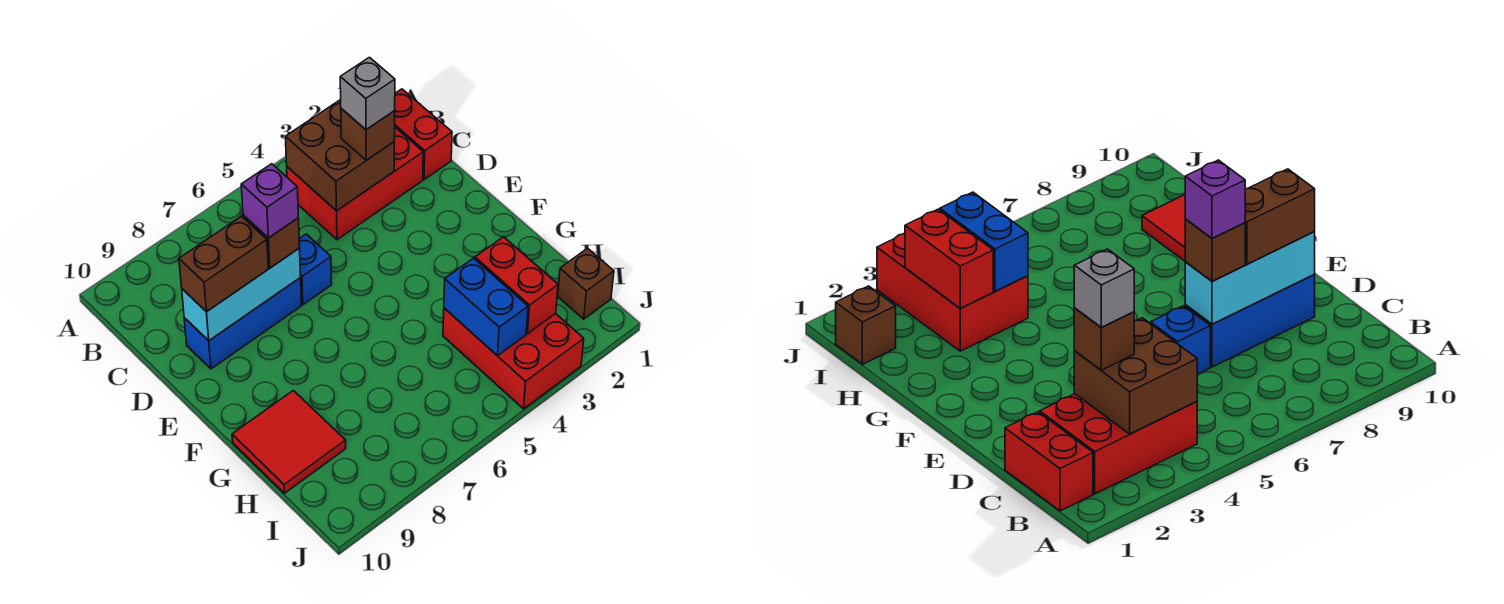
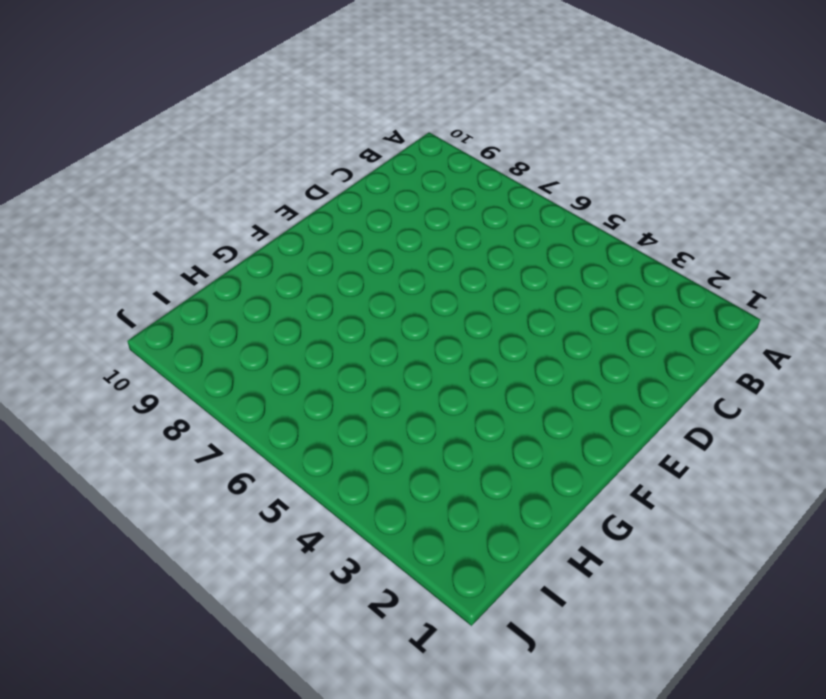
none -> red brick B1:C1 level 1
none -> red brick B2:C4 level 1
none -> blue brick D6 level 1

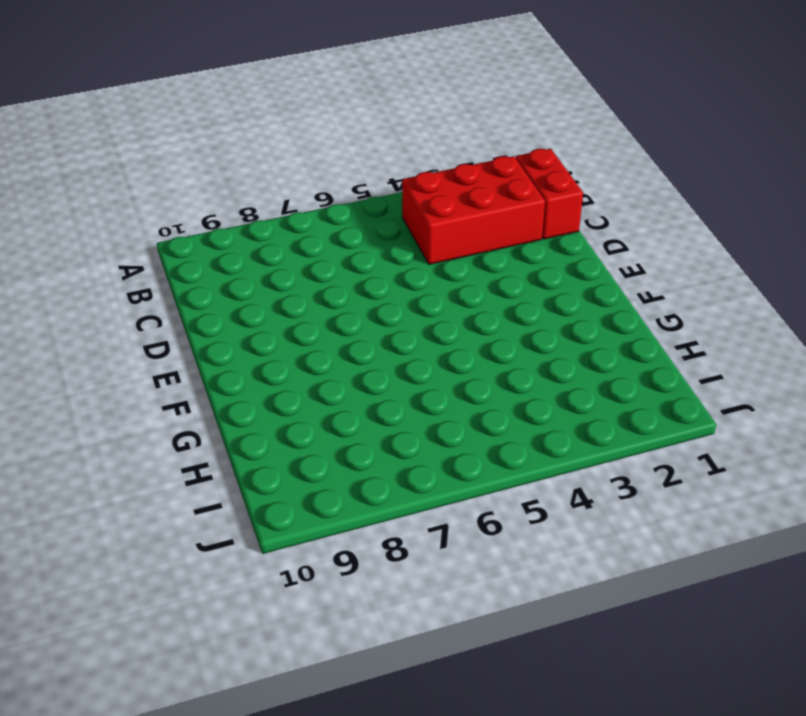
none -> blue brick D6 level 1
none -> blue brick D7:D9 level 1
none -> red tile G9:H10 level 1

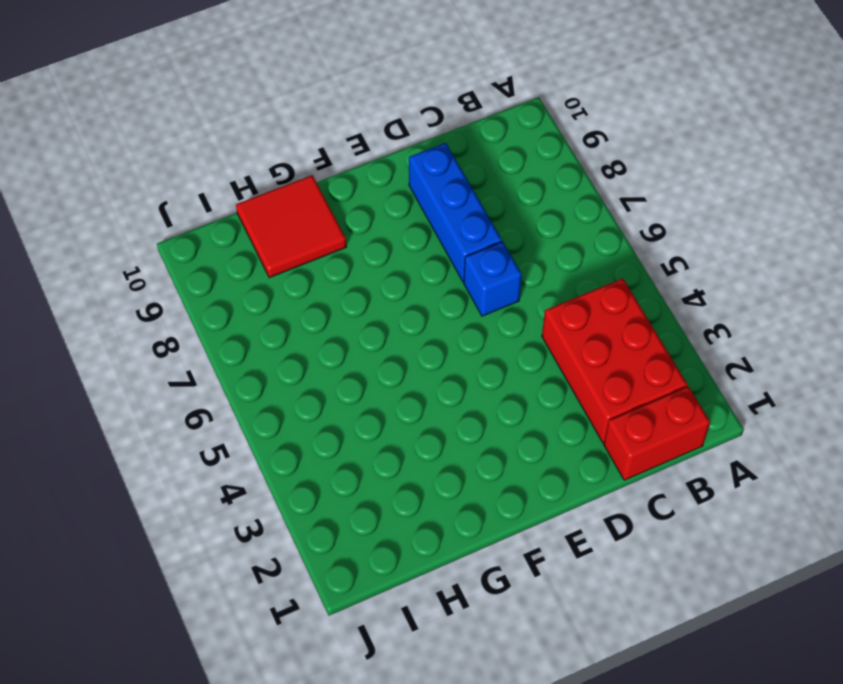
none -> red brick H3:J4 level 1
none -> brown brick I1 level 1
none -> brown brick B3:C4 level 2

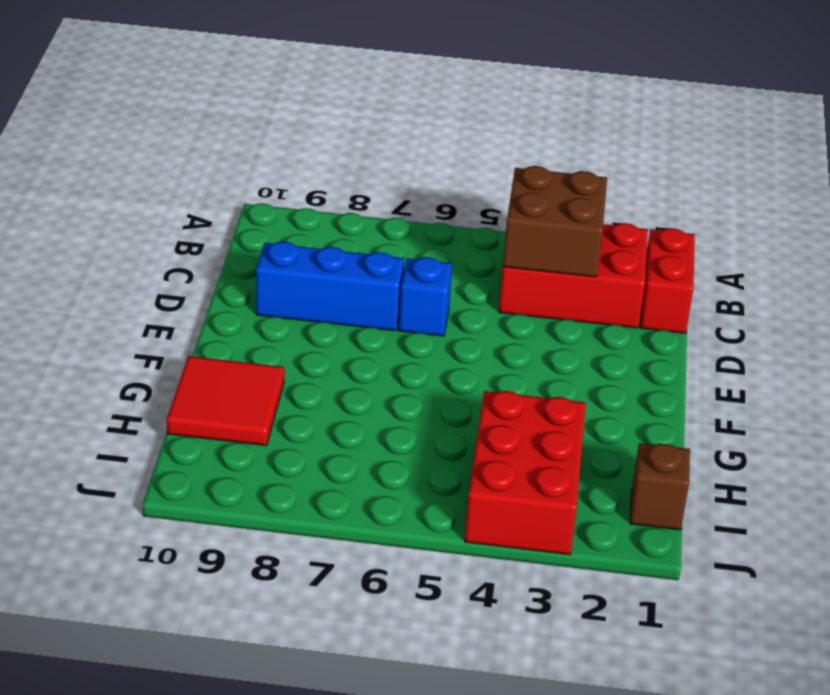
none -> cyan brick D7:D9 level 2
none -> red brick H3:I3 level 2
none -> blue brick H4:I4 level 2

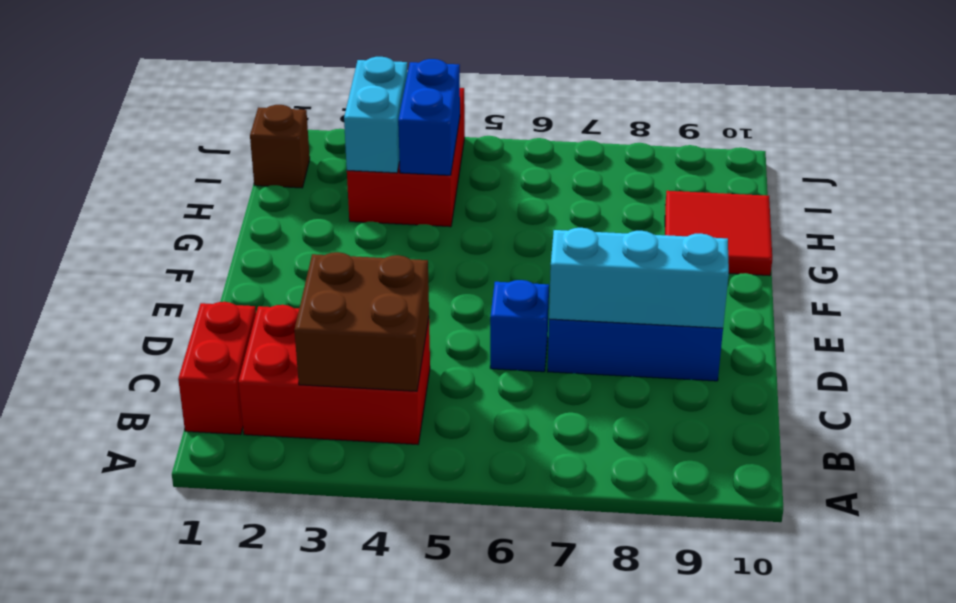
cyan brick H3:I3 level 2 -> red brick H3:I3 level 2
none -> brown brick C3 level 3
none -> brown brick D7 level 3
none -> brown brick D8:D9 level 3

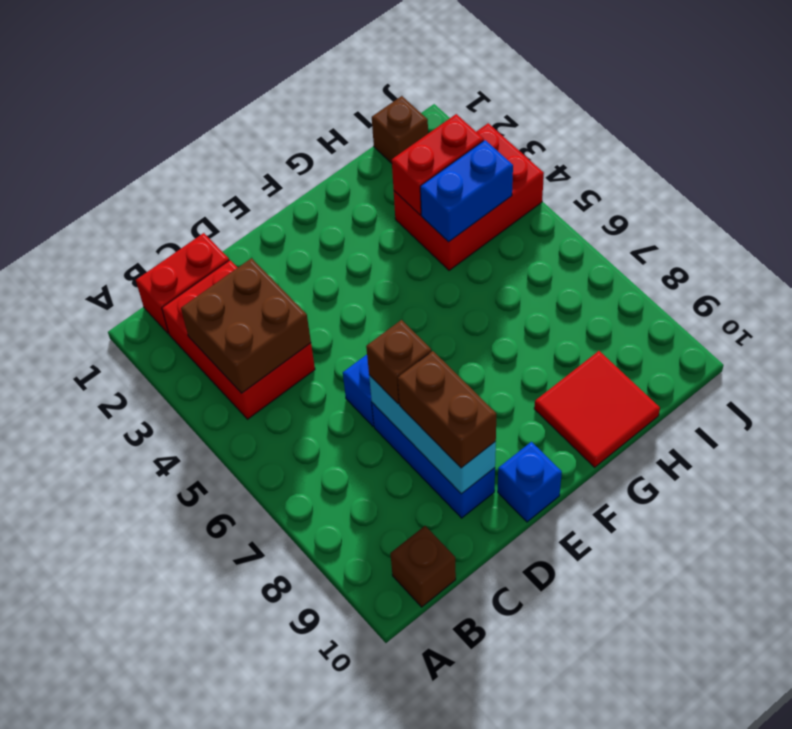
brown brick B10 level 1 -> brown brick C3 level 3
blue brick E10 level 1 -> none
none -> grey brick C3 level 4
none -> purple brick D7 level 4

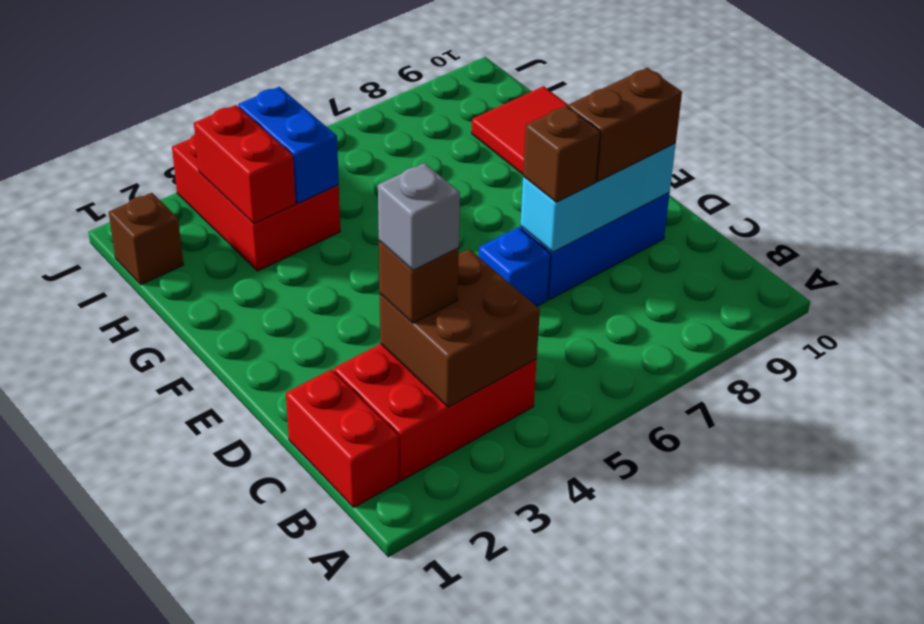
none -> purple brick D7 level 4

